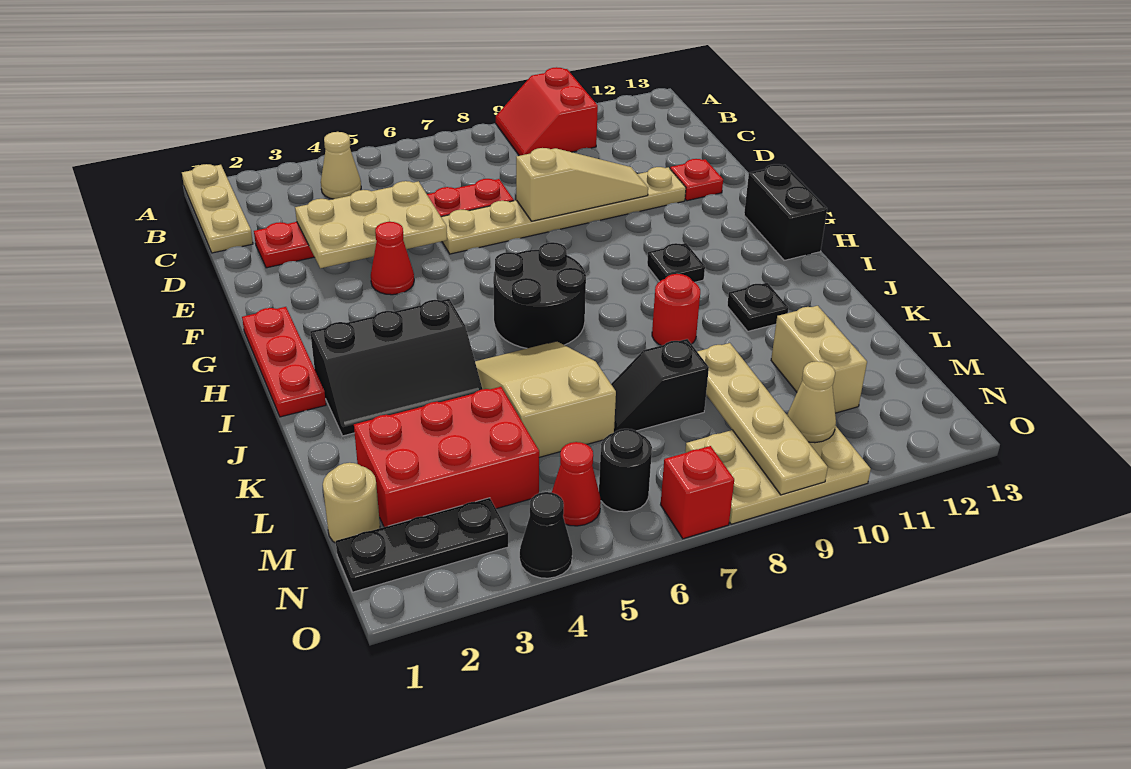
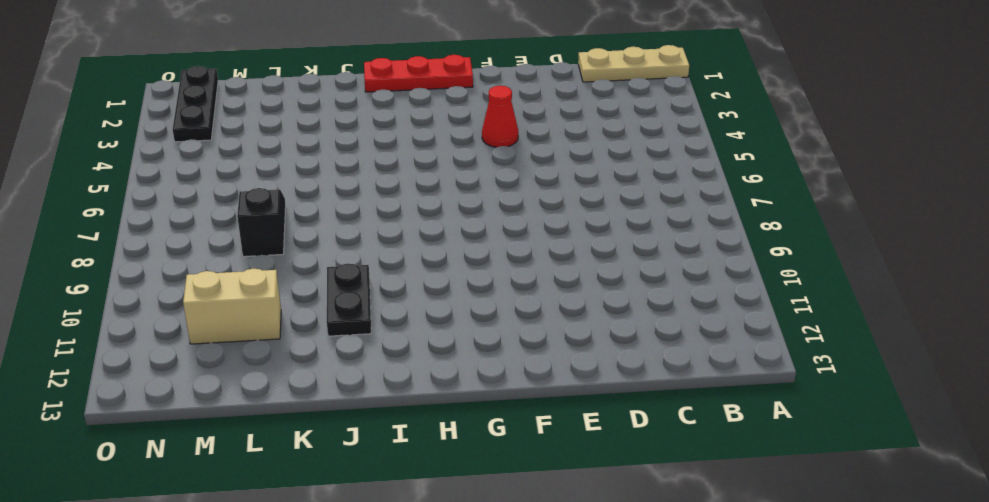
black plate J10:J11 level 1 -> black plate J11 level 1
none -> red slope A9:B10 level 1 top 10
none -> tan cone B4 level 1
none -> red plate D2:D7 level 1

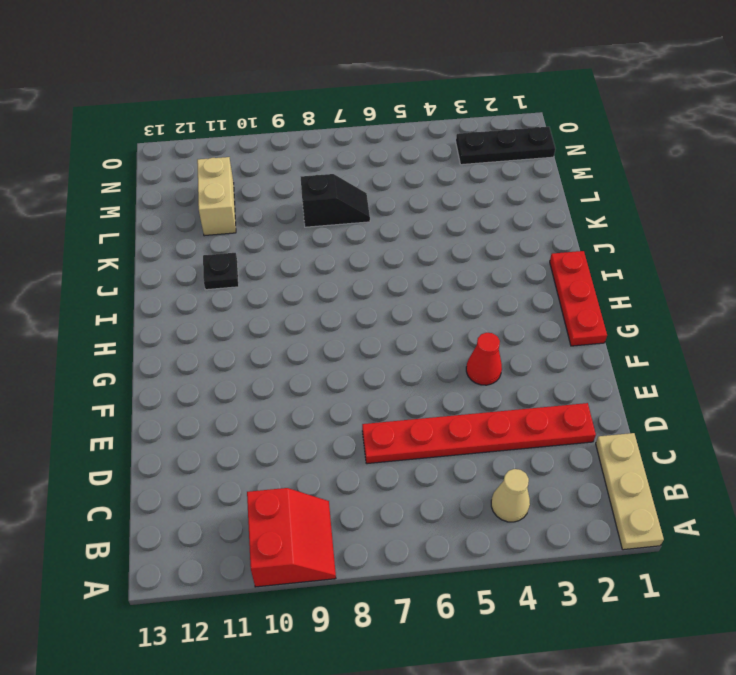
none -> tan plate E6:E11 level 1
none -> red plate E12 level 1
none -> black brick G13:H13 level 1

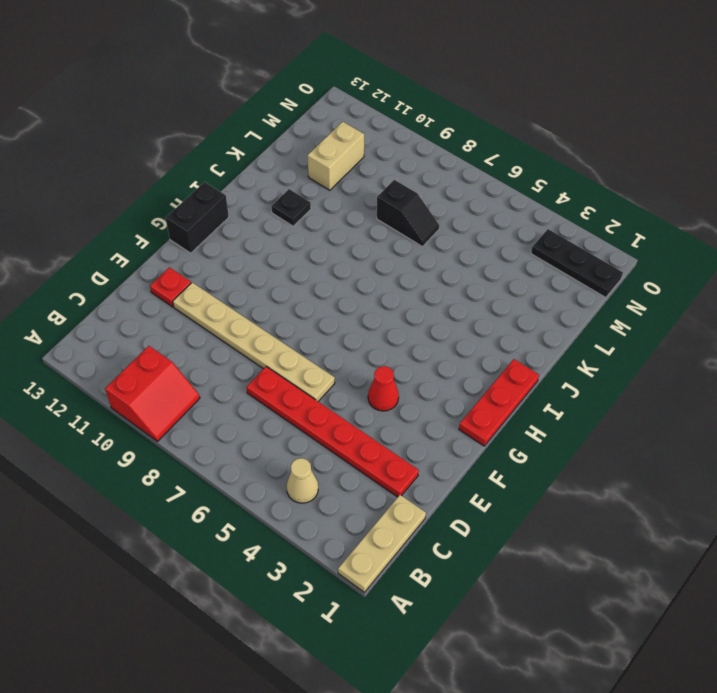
none -> black round brick H6:I7 level 1
none -> black plate H10 level 1
none -> black slope I2:J4 level 1 top I

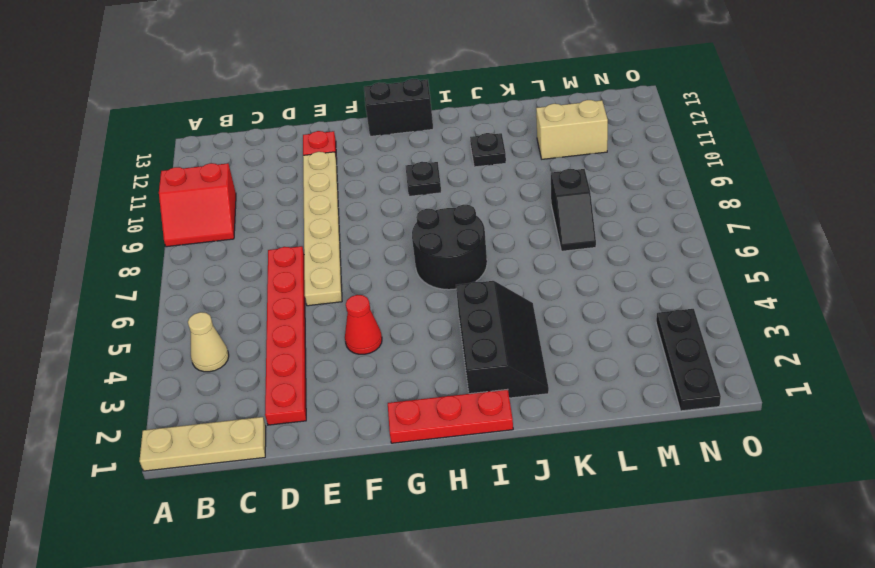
none -> tan slope J5:L6 level 1 top L
none -> red round brick J9 level 1
none -> red brick L2:M4 level 1

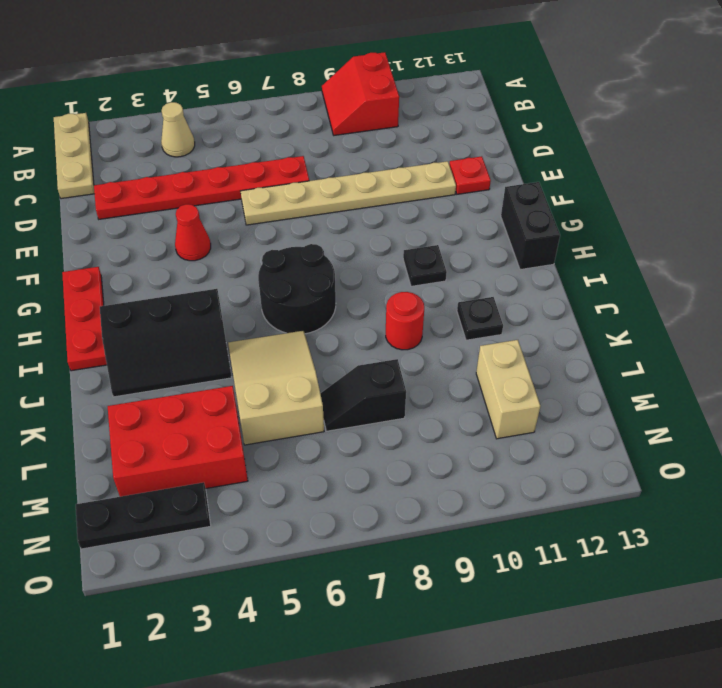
none -> tan round brick M1 level 1
none -> red cone N5 level 1
none -> black round brick N6 level 1

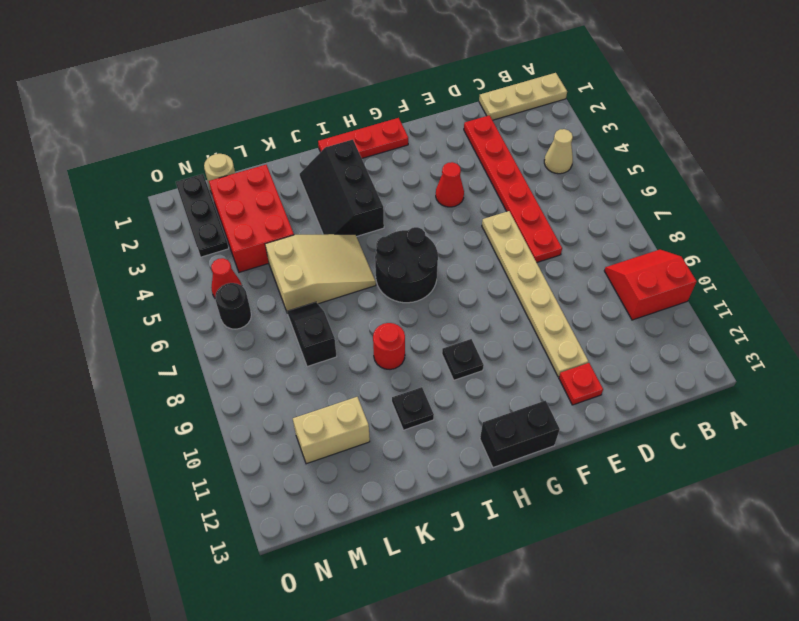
none -> tan plate N8:O10 level 1
none -> black cone O4 level 1
none -> red brick O7 level 1

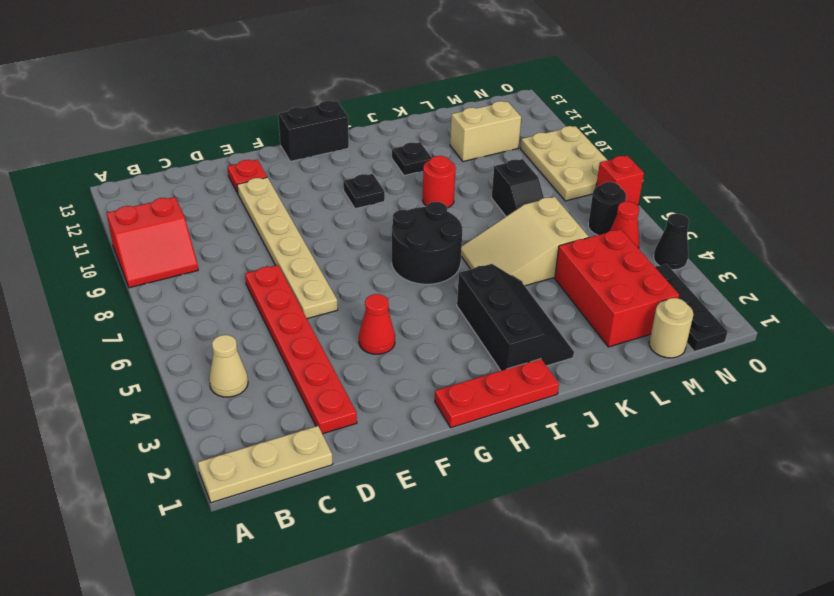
none -> tan plate D3:E5 level 2
none -> tan slope E8:E10 level 2 top 8
none -> tan plate L9:O9 level 2

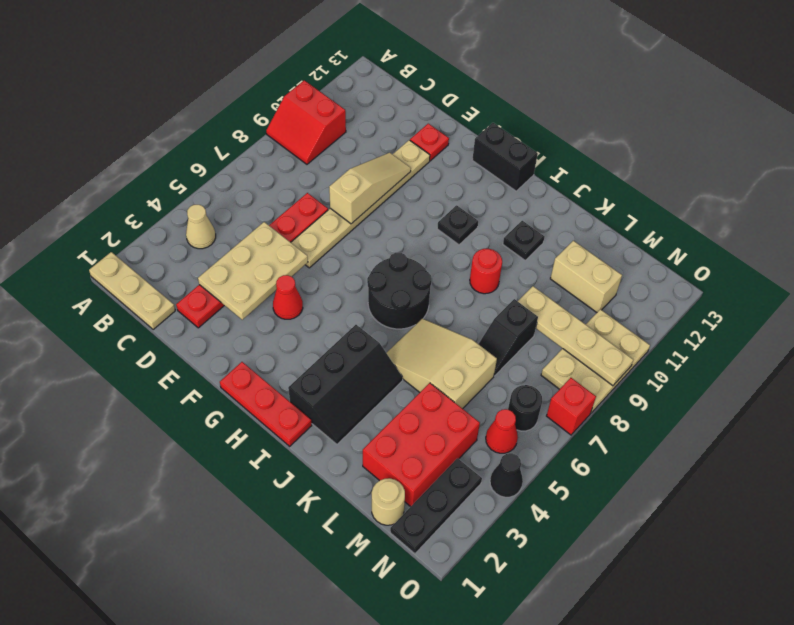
none -> tan cone N10 level 2

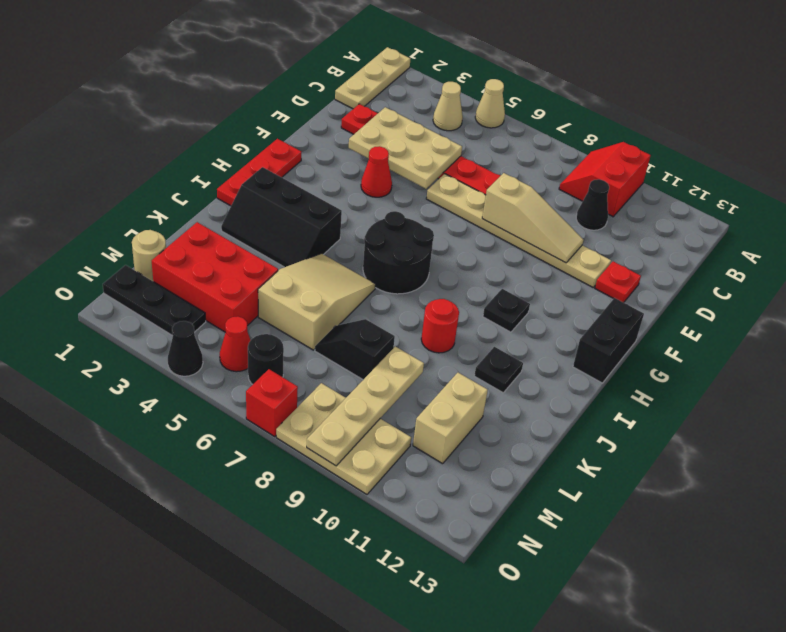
tan cone A5 level 1 -> tan cone N10 level 2
black cone C10 level 1 -> none

